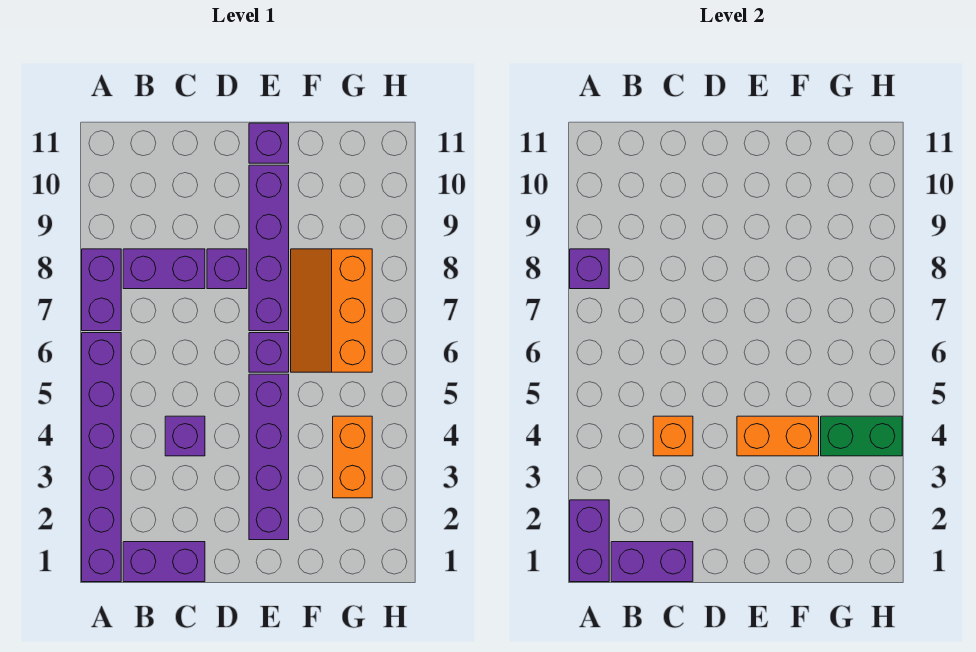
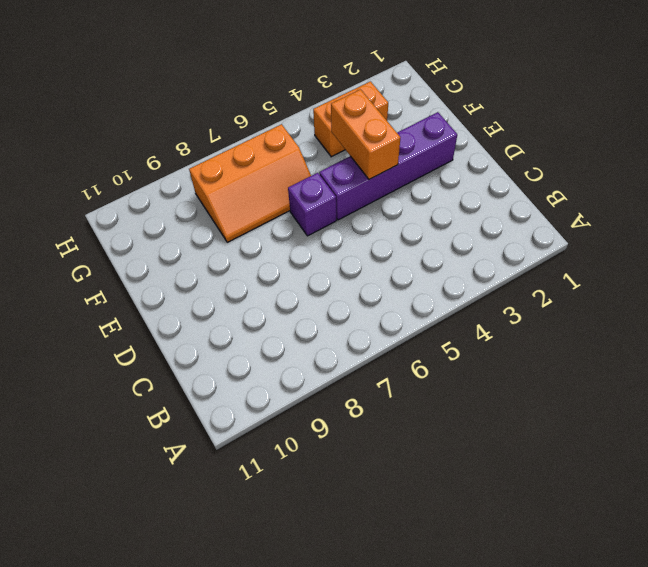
none -> purple brick A1:A6 level 1
none -> purple brick A7:A8 level 1
none -> purple brick B1:C1 level 1

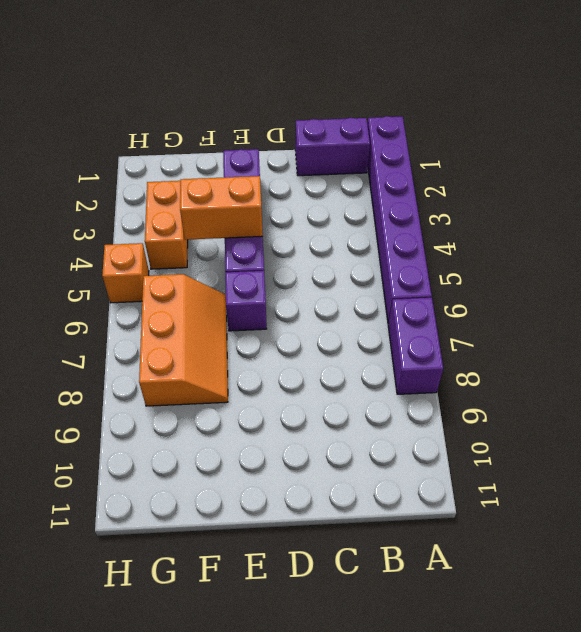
orange brick H5 level 1 -> orange brick C4 level 2
none -> purple brick B8:C8 level 1
none -> purple brick C4 level 1
none -> purple brick D8 level 1

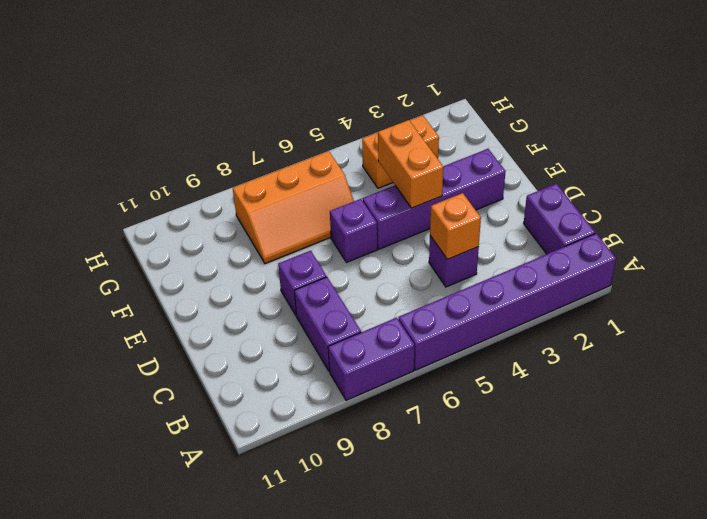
none -> purple brick E7:E10 level 1
none -> purple brick E11 level 1
none -> purple brick A1:A2 level 2

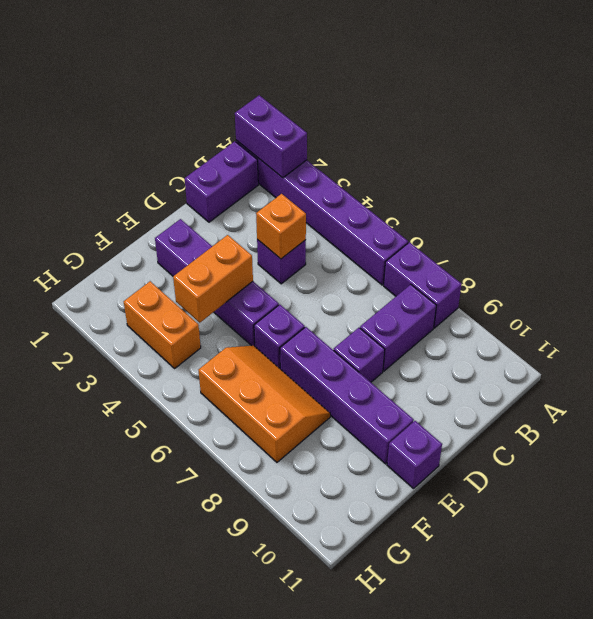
none -> purple brick A8 level 2
none -> purple brick B1:C1 level 2
none -> green brick G4:H4 level 2

